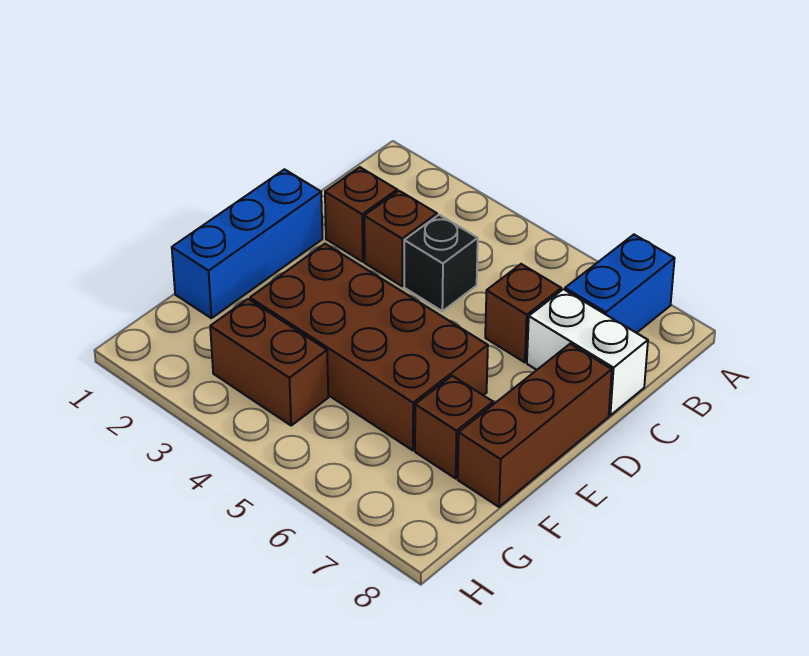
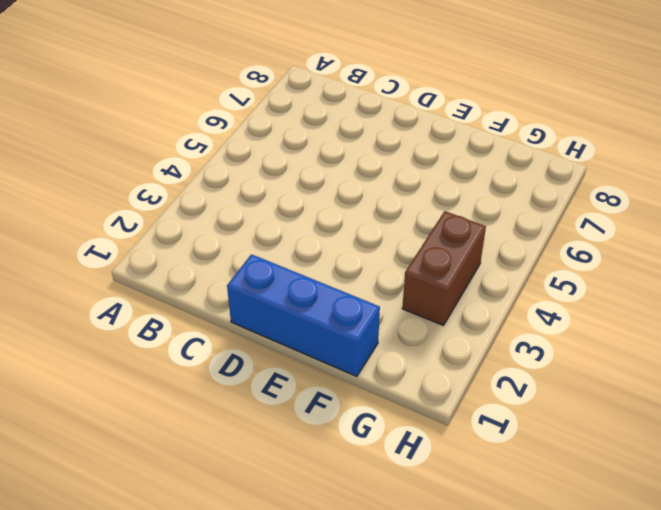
none -> blue brick A7:B7 level 1
none -> brown brick C2 level 1

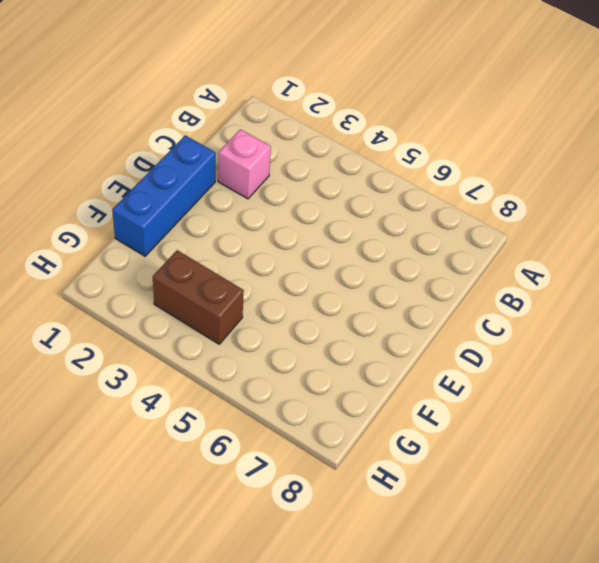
pink brick C2 level 1 -> brown brick C2 level 1
none -> blue brick A7:B7 level 1
none -> brown brick C3 level 1

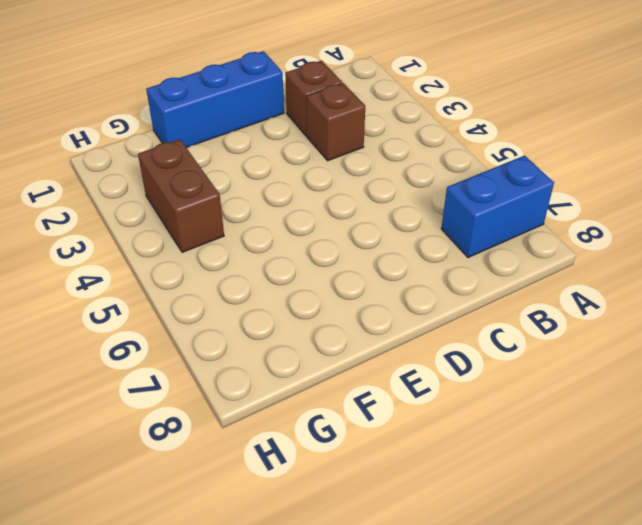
none -> black brick C4 level 1
none -> brown brick C6 level 1

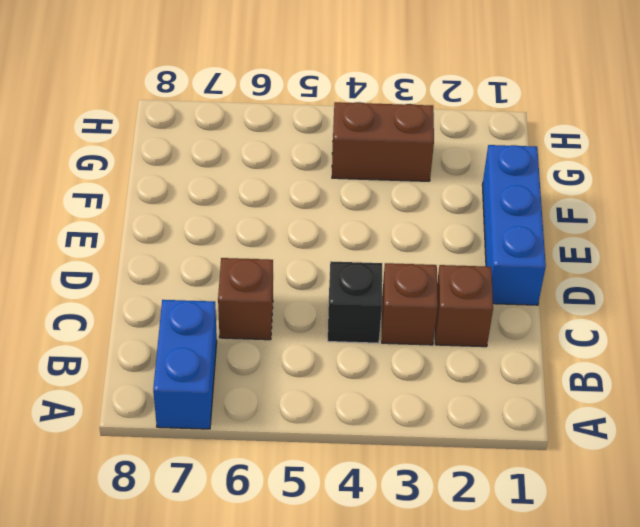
none -> white brick C7:C8 level 1
none -> brown brick D8:F8 level 1

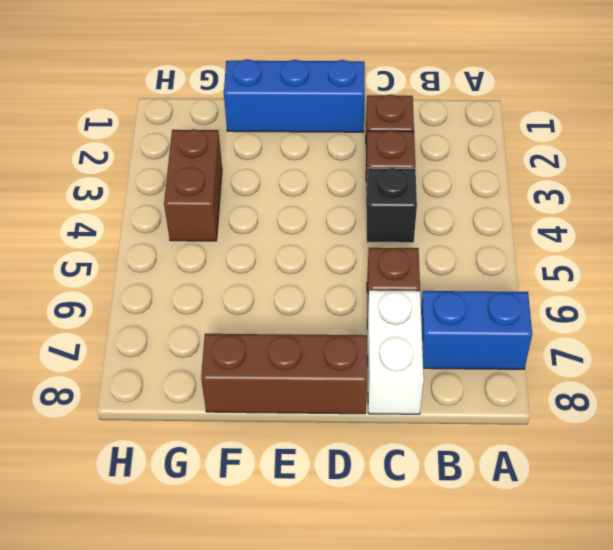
none -> brown brick E3:F6 level 1
none -> brown brick F7 level 1

